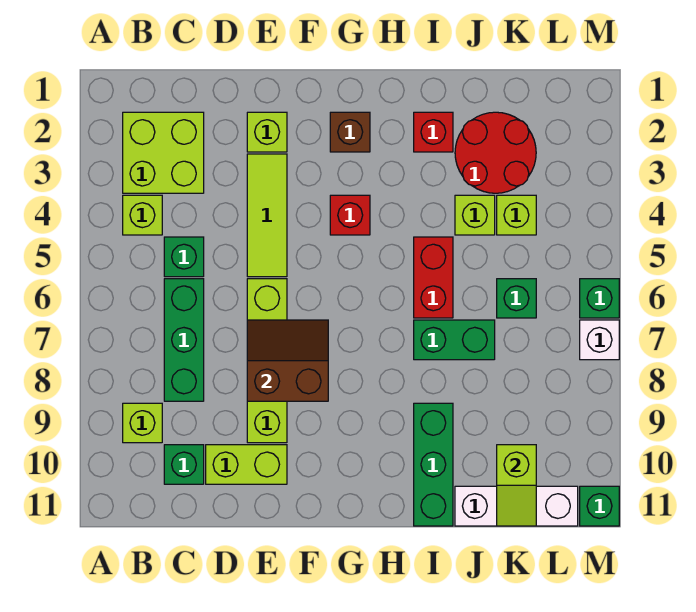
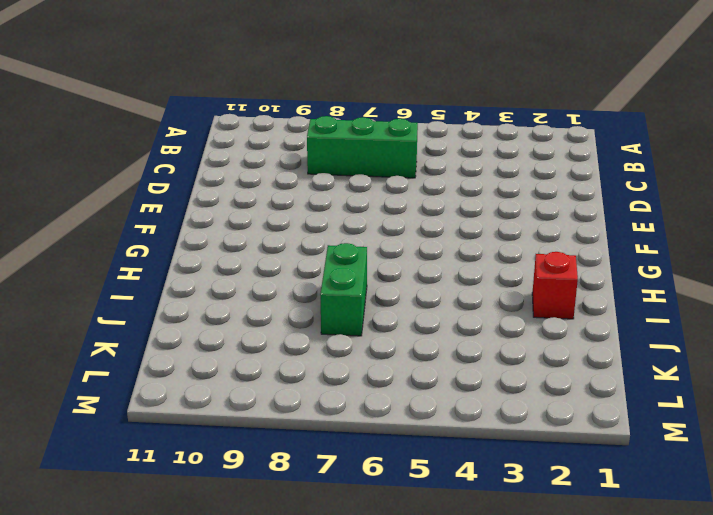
none -> lime brick B2:C3 level 1
none -> lime brick B4 level 1
none -> lime brick B9 level 1

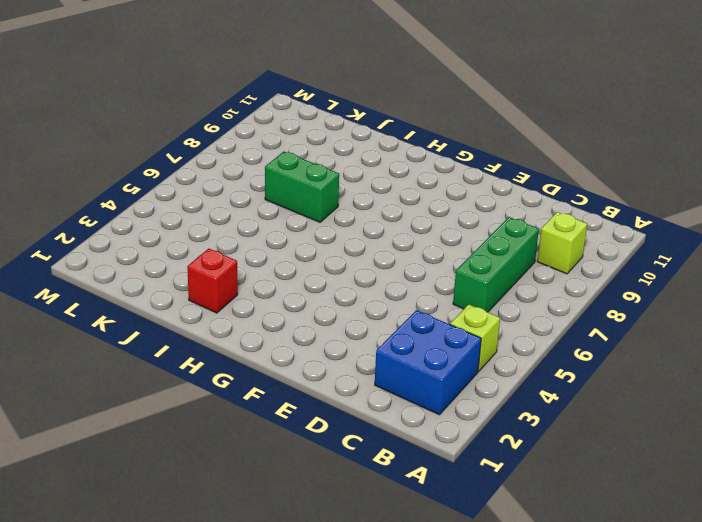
blue brick B2:C3 level 1 -> lime brick B2:C3 level 1
none -> green brick C5 level 1
none -> green brick C10 level 1
none -> lime brick D10:E10 level 1

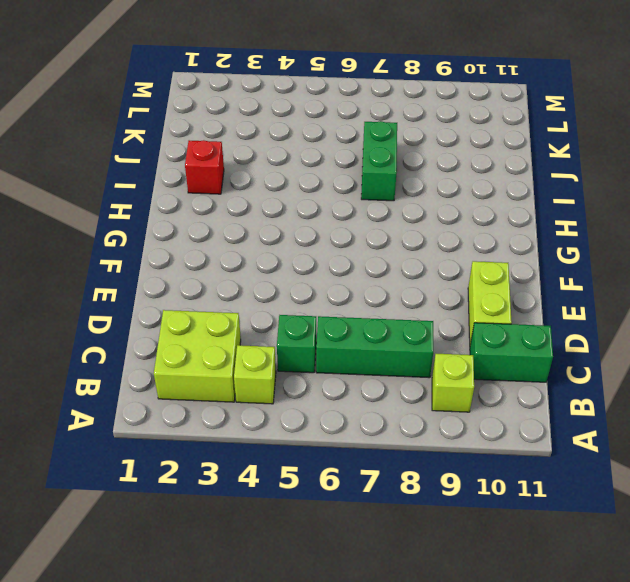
green brick C10:C11 level 1 -> green brick C10 level 1
none -> lime brick E2 level 1
none -> lime tile E3:E5 level 1
none -> lime brick E6:E9 level 1

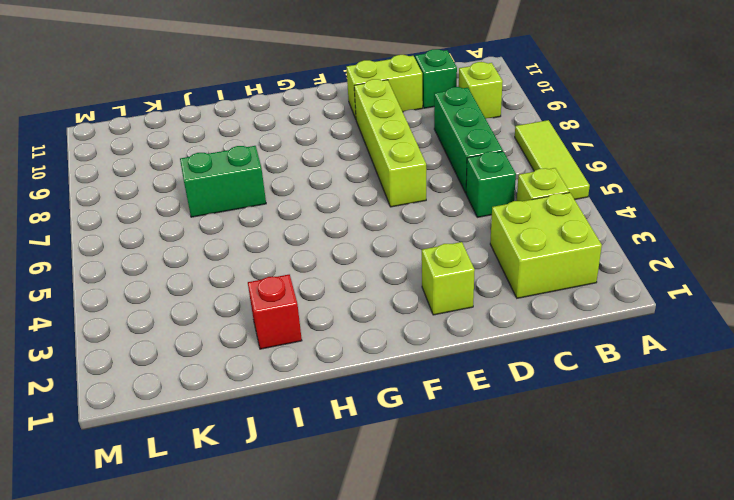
lime tile A5:A7 level 1 -> lime tile E3:E5 level 1
none -> brown brick G2 level 1
none -> red brick G4 level 1
none -> red brick I5:I6 level 1

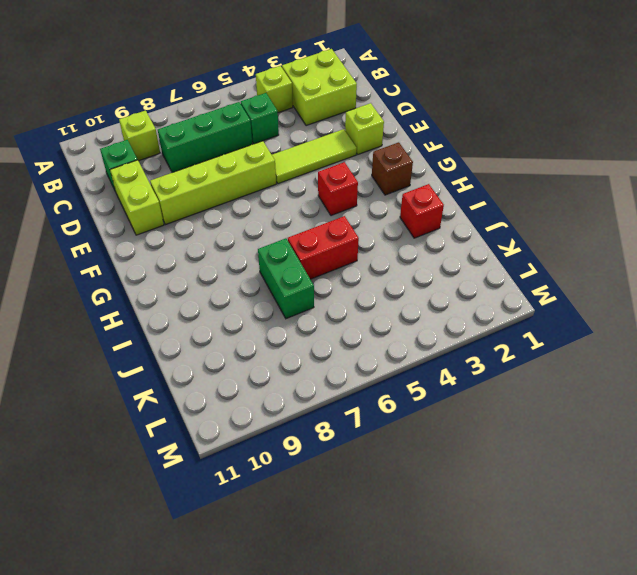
none -> green brick I9:I11 level 1
none -> red round brick J2:K3 level 1
none -> lime brick J4 level 1

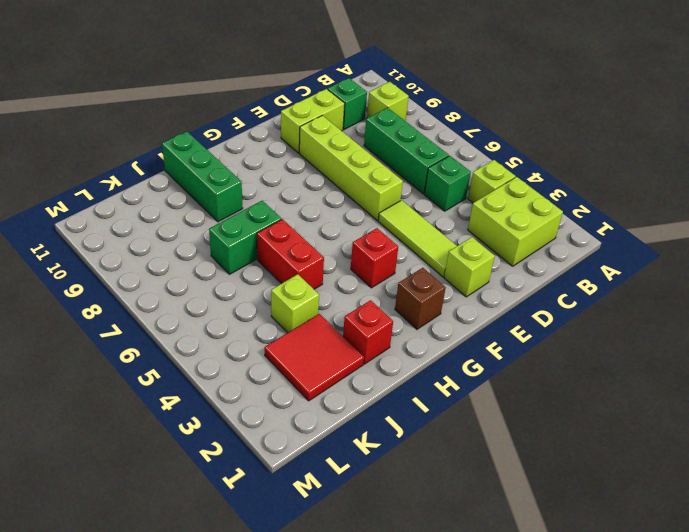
red tile J2:K3 level 1 -> red round brick J2:K3 level 1
none -> white brick J11:L11 level 1
none -> lime brick K4 level 1
none -> green brick K6 level 1

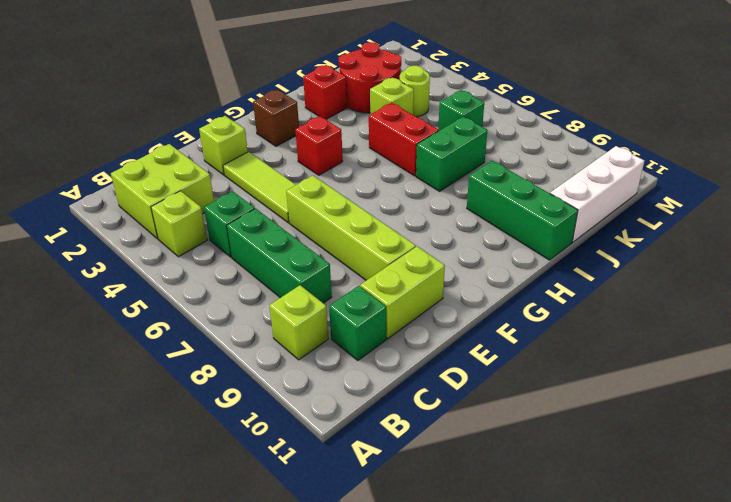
lime round brick K4 level 1 -> lime brick K4 level 1
none -> green brick M6 level 1
none -> white brick M7 level 1
none -> green brick M11 level 1

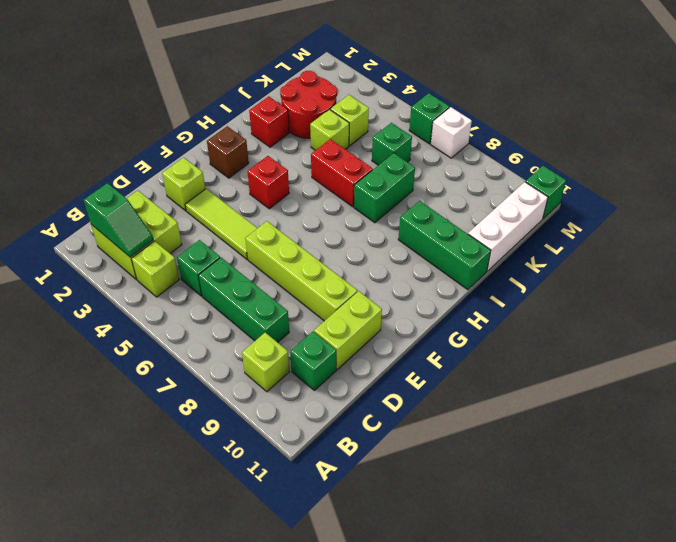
green slope B2:B3 level 2 top 2 -> none
none -> brown slope E7:F8 level 2 top 8
none -> lime slope K10:K11 level 2 top 10

